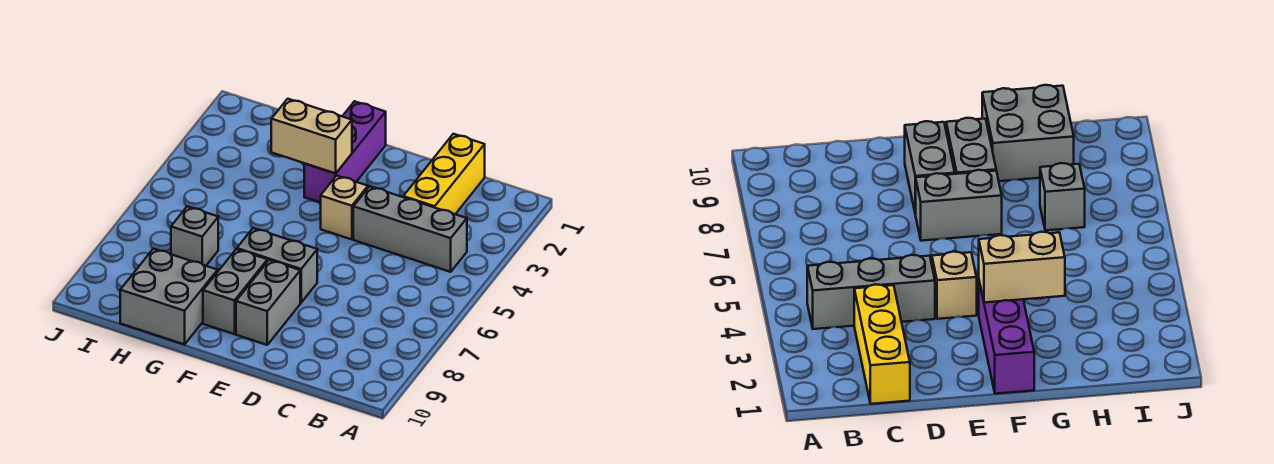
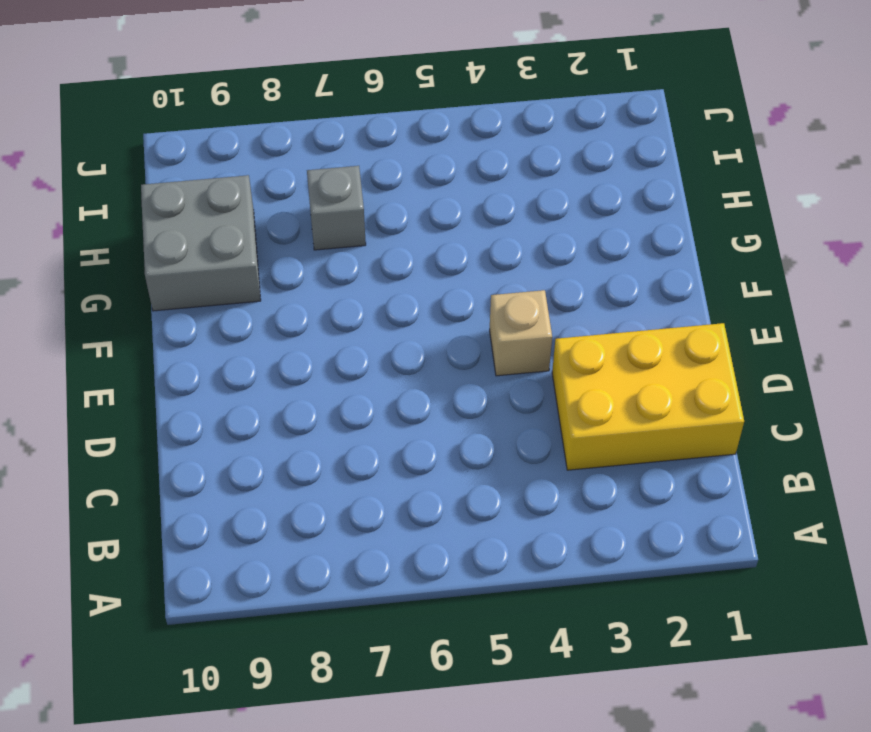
yellow brick C1:D3 level 1 -> yellow brick C1:C3 level 1
none -> grey brick B4:D4 level 1
none -> grey brick E7:F7 level 1

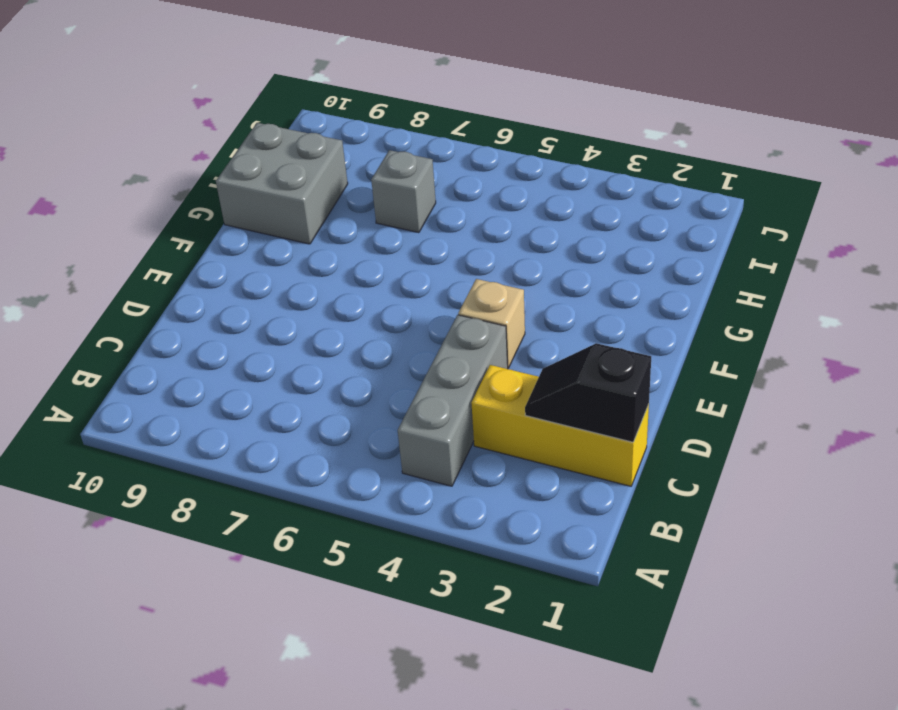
black slope C1:C2 level 2 top 1 -> none
none -> grey brick E7:F7 level 1
none -> grey brick E8:E9 level 1

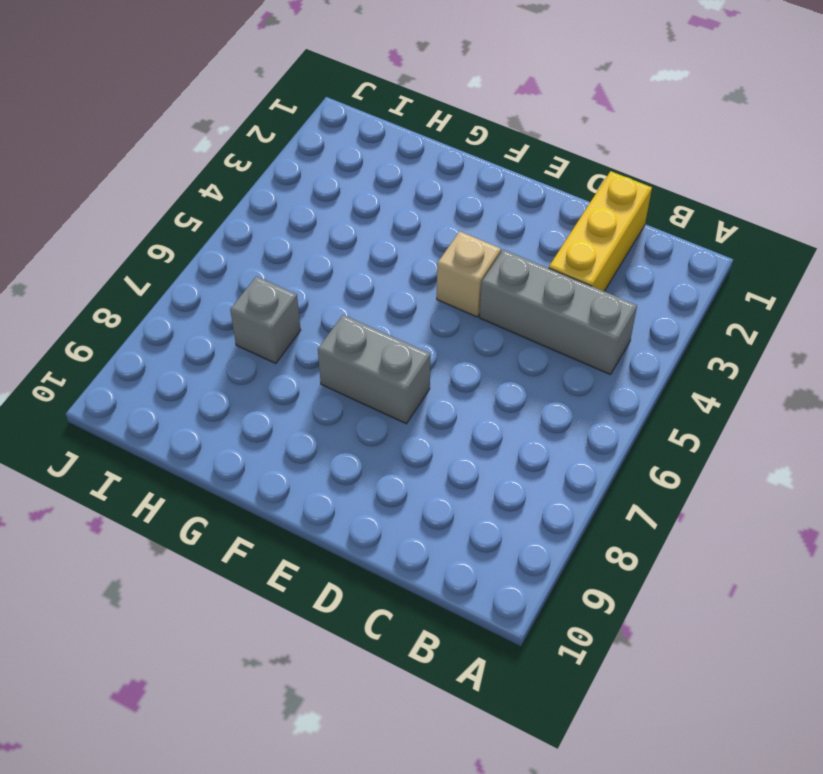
none -> grey brick E8:E9 level 1
none -> purple brick F1:F3 level 1

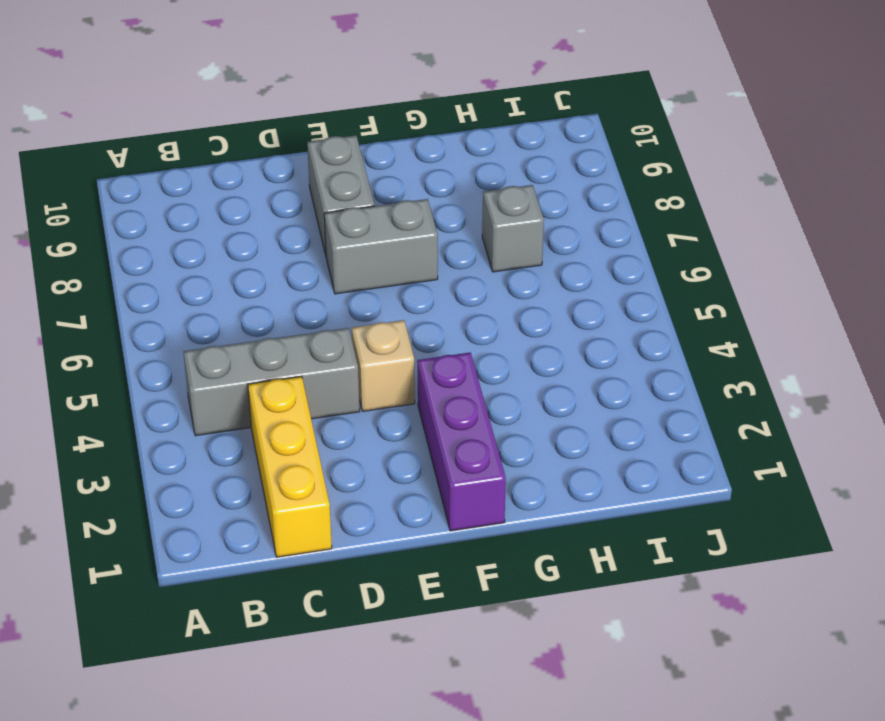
none -> grey brick F8:F9 level 1
none -> grey brick G9:H10 level 1

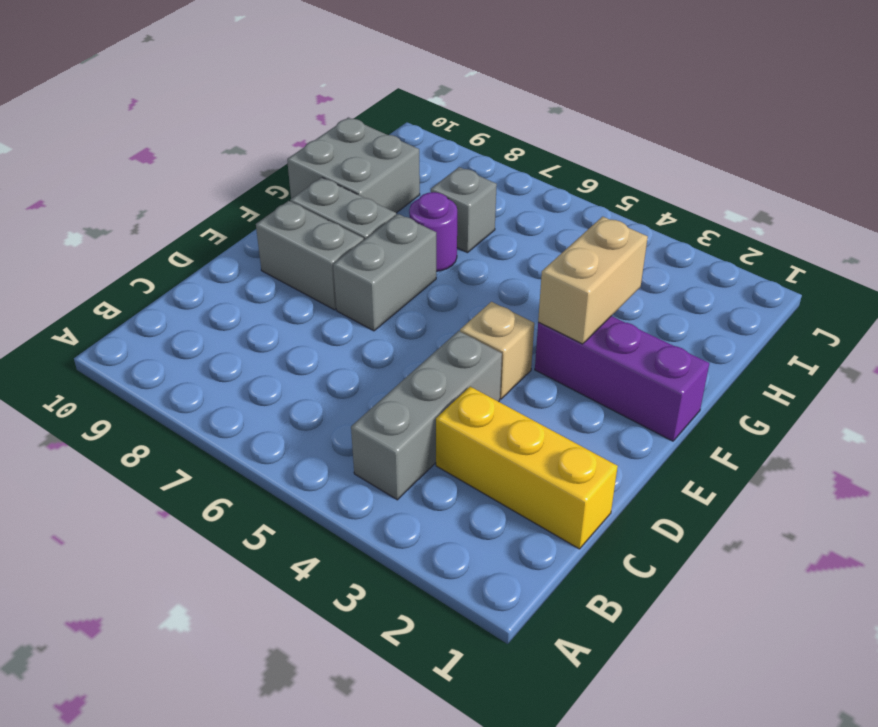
purple round brick G7 level 1 -> none

